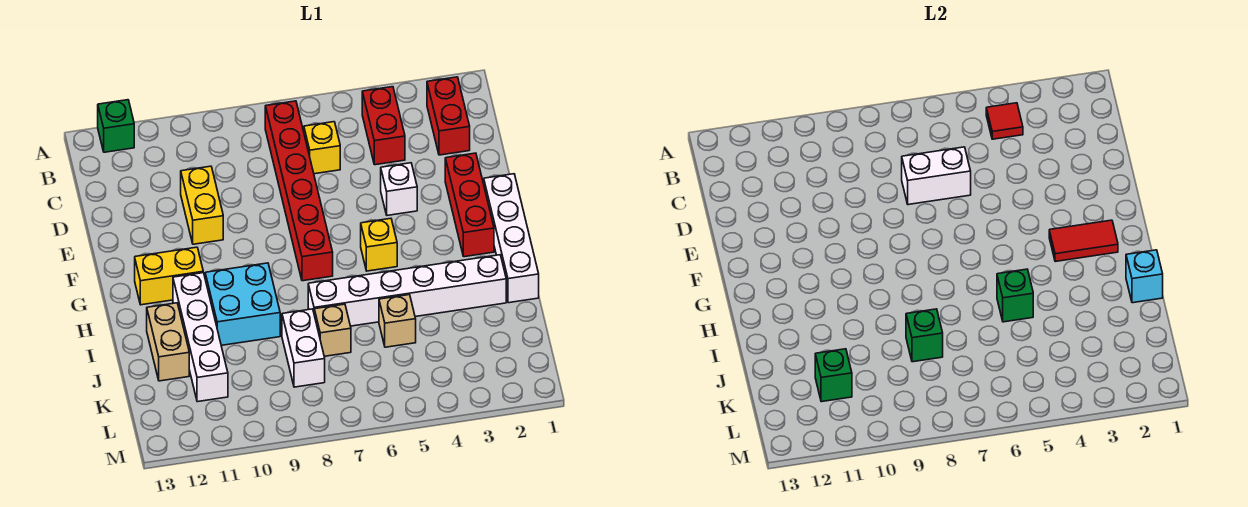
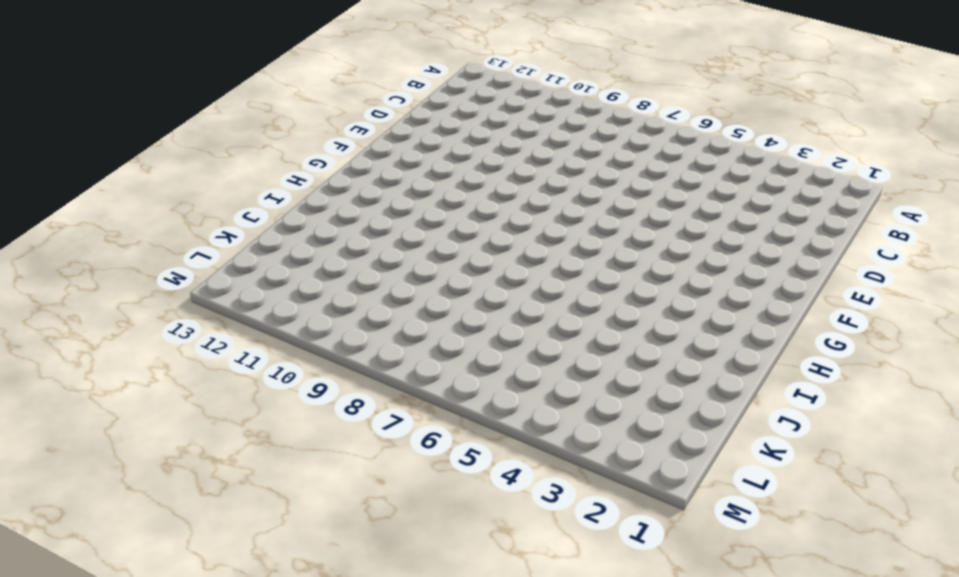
none -> green brick A12 level 1
none -> red brick B2:C2 level 1
none -> red brick B4:C4 level 1

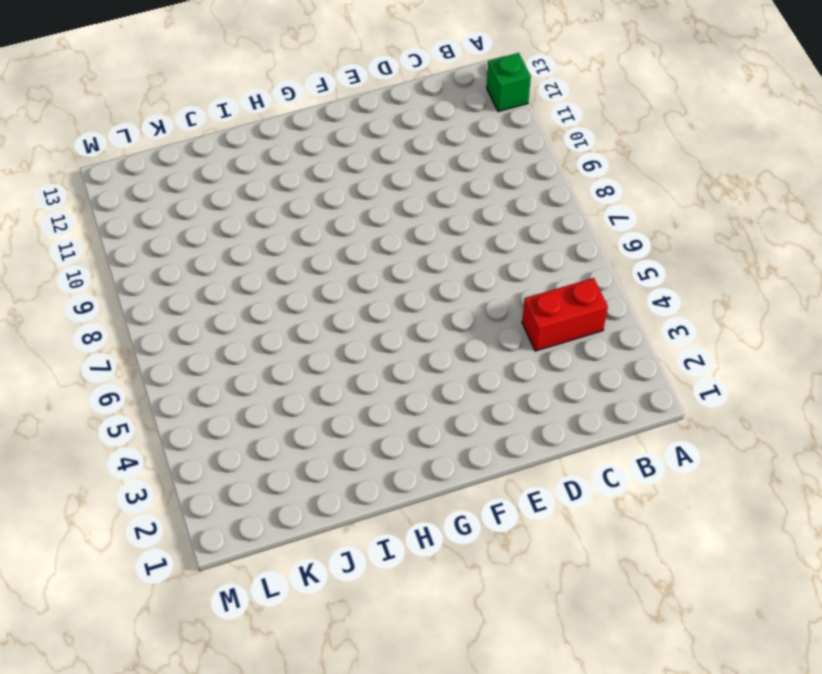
none -> red brick B2:C2 level 1
none -> red brick B7:G7 level 1
none -> yellow brick C6 level 1

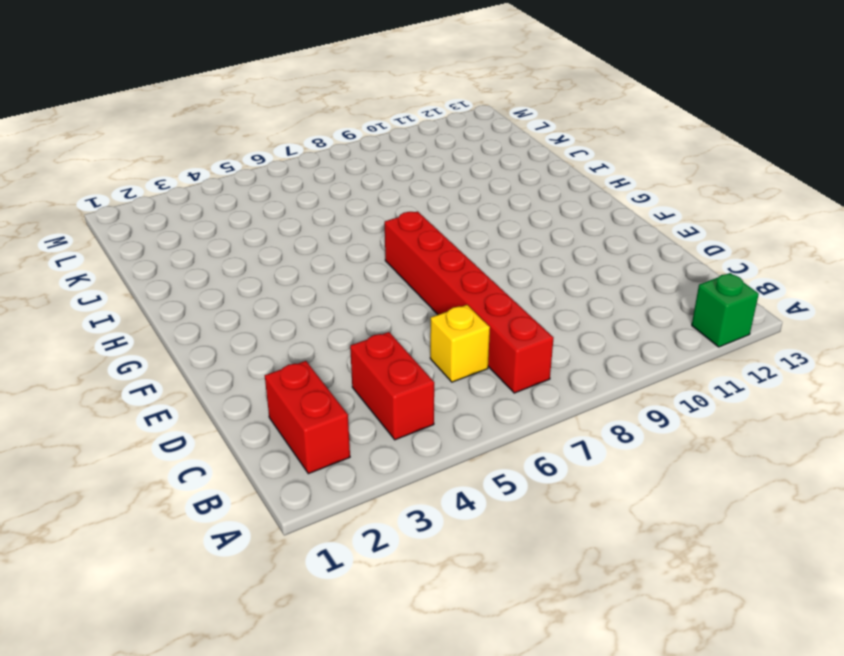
none -> yellow brick D10:E10 level 1
none -> red brick E2:G2 level 1
none -> white brick E4 level 1

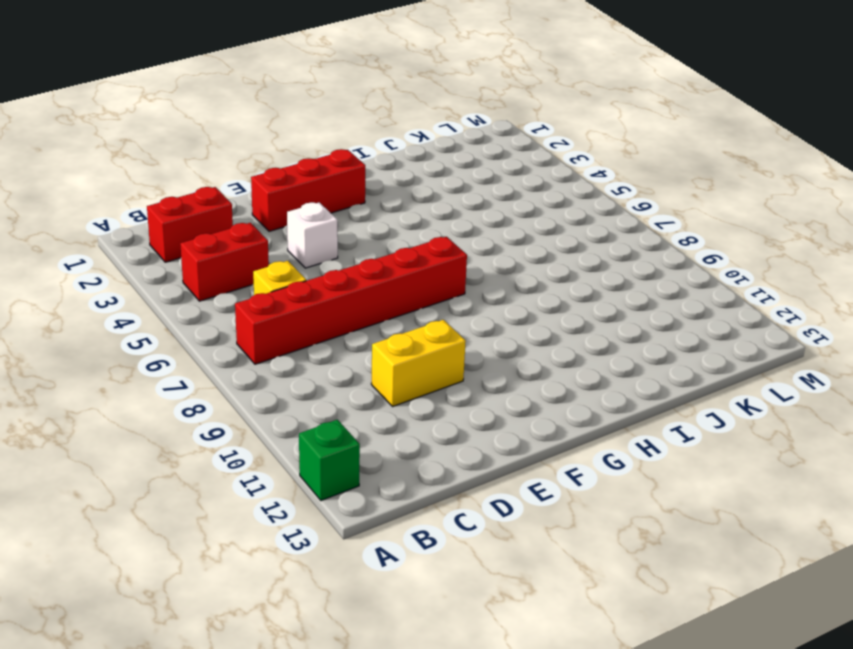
none -> white brick F1:I1 level 1
none -> yellow brick G5 level 1
none -> yellow brick G11:G12 level 1

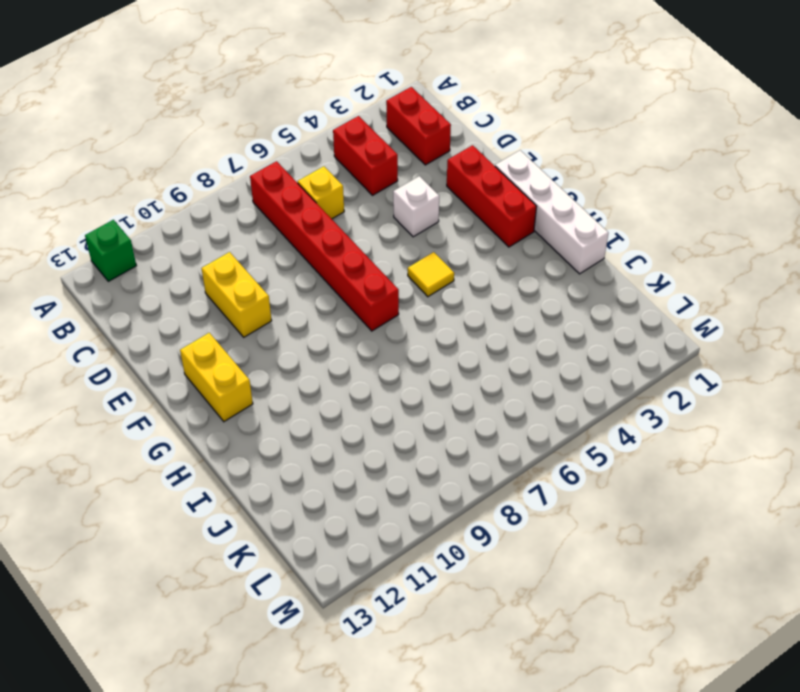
yellow brick F12:G12 level 1 -> yellow brick G11:G12 level 1
yellow tile G5 level 1 -> yellow brick G5 level 1
none -> cyan brick H9:I10 level 1
none -> white brick H11:K11 level 1
none -> white brick I2:I7 level 1

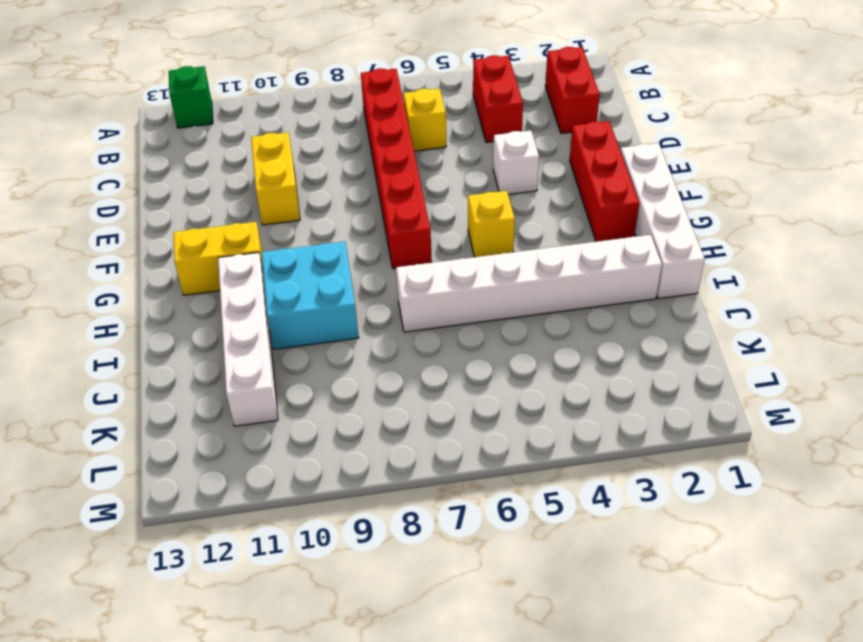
none -> tan brick I12:J12 level 1
none -> tan brick J5 level 1
none -> tan brick J7 level 1

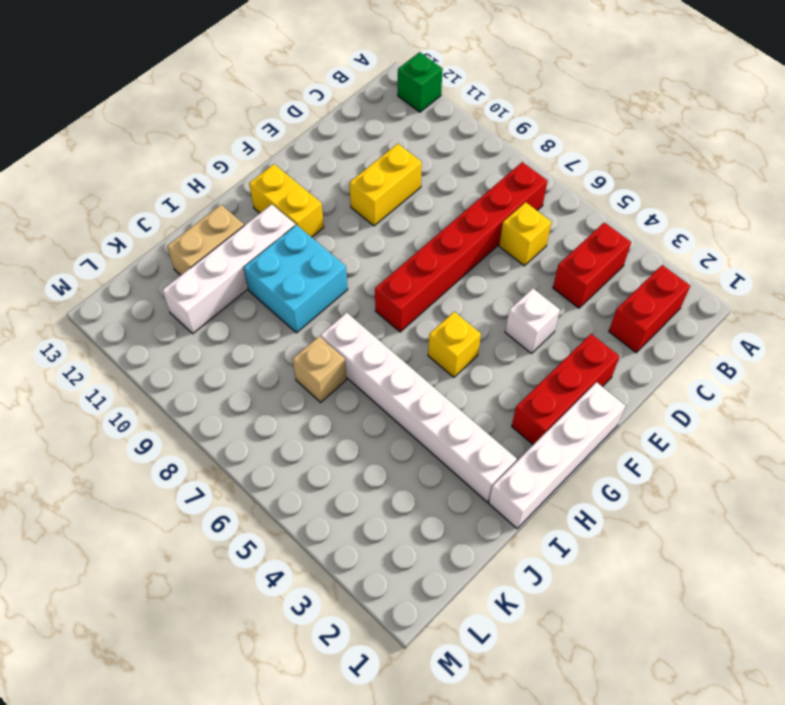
none -> tan brick J5 level 1
none -> white brick J8:K8 level 1
none -> red tile B4 level 2

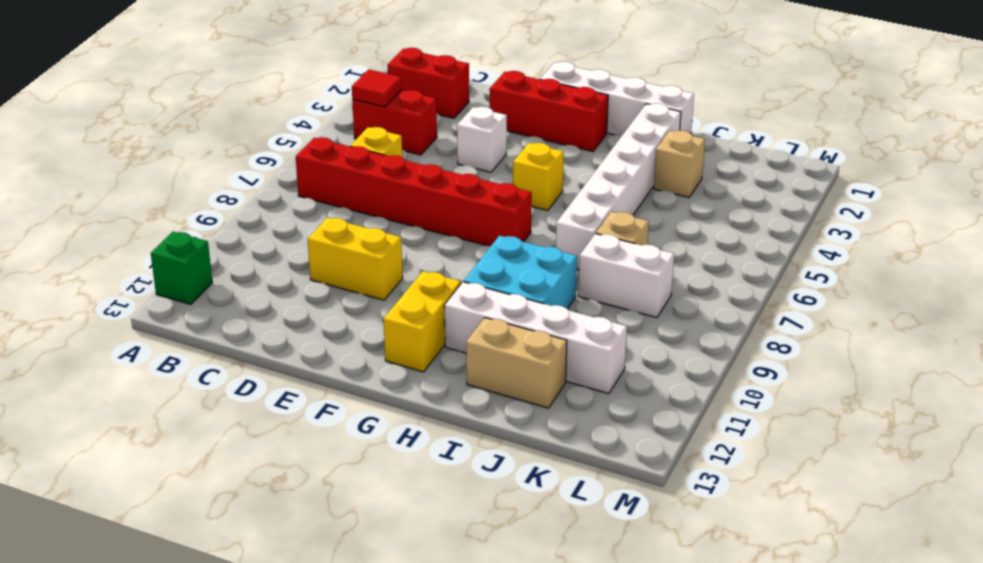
tan brick J3 level 1 -> tan brick J5 level 1
none -> white brick D6:D7 level 2
none -> red tile G2:G3 level 2
none -> cyan brick I1 level 2

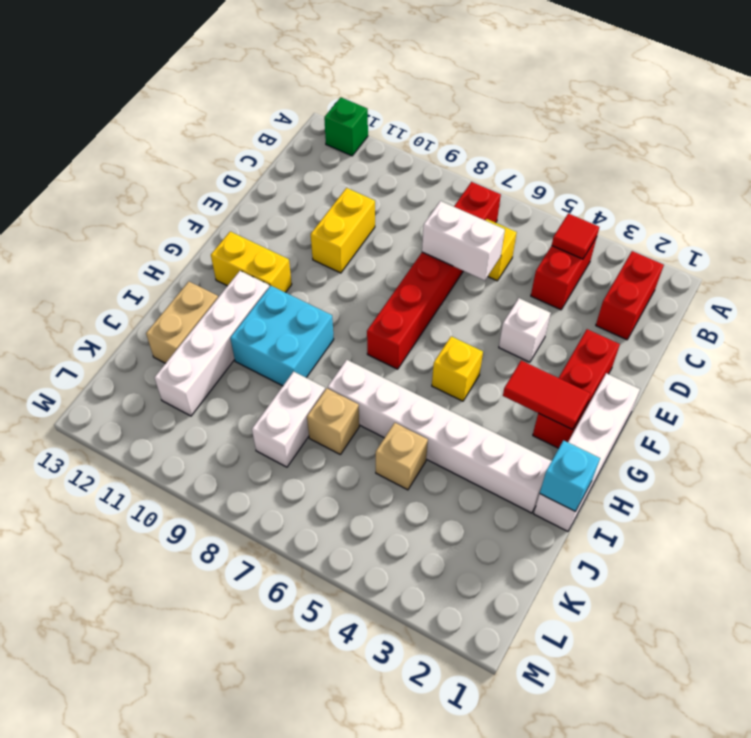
none -> green brick I5 level 2
none -> green brick J8 level 2
none -> green brick K11 level 2

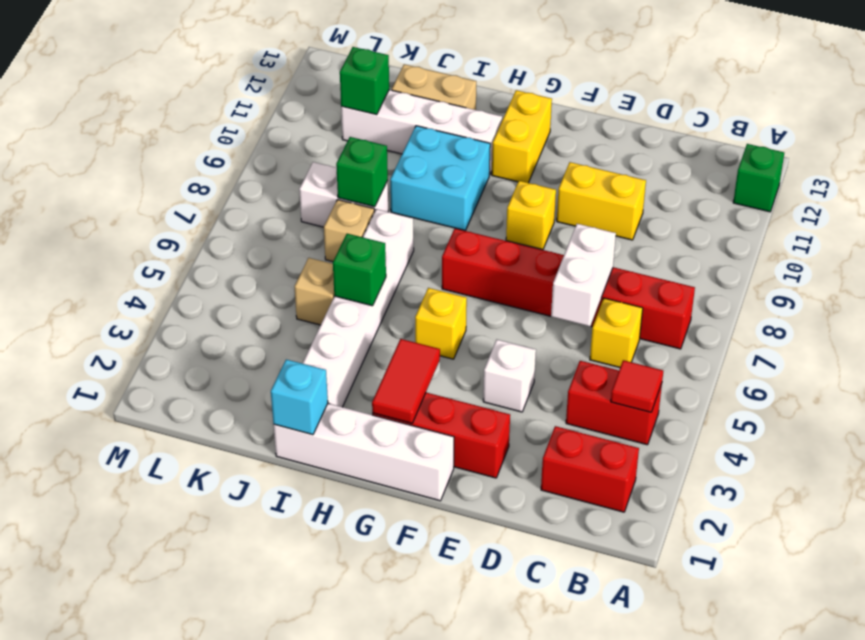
yellow brick F9 level 1 -> none

